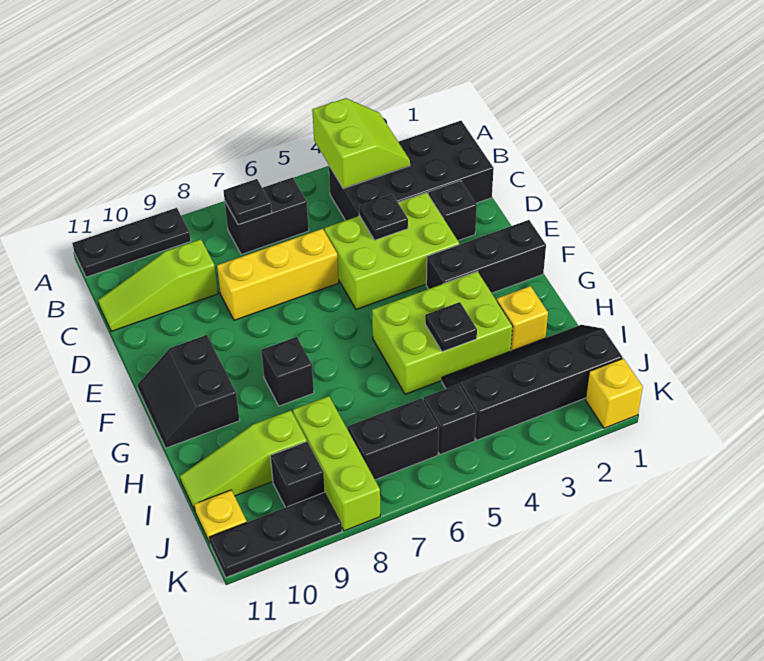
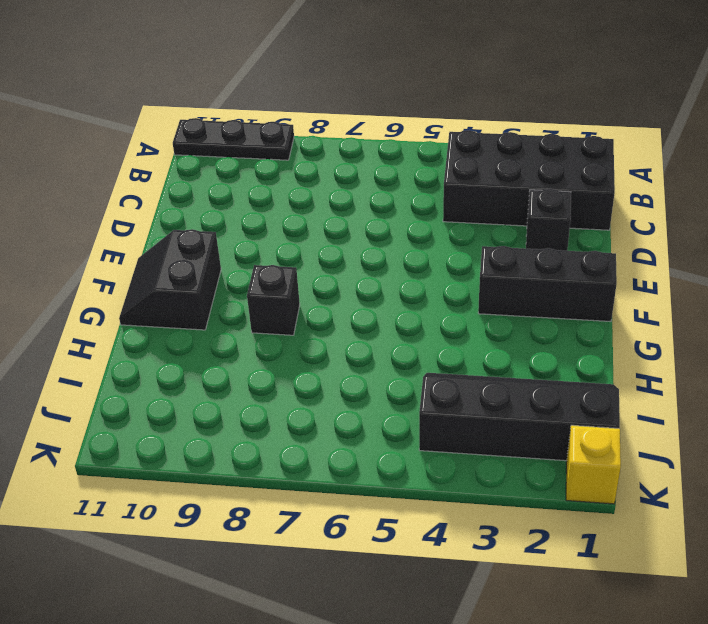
none -> black brick B6:B7 level 1
none -> lime slope C9:C11 level 1 top 9
none -> lime brick D3:E5 level 1

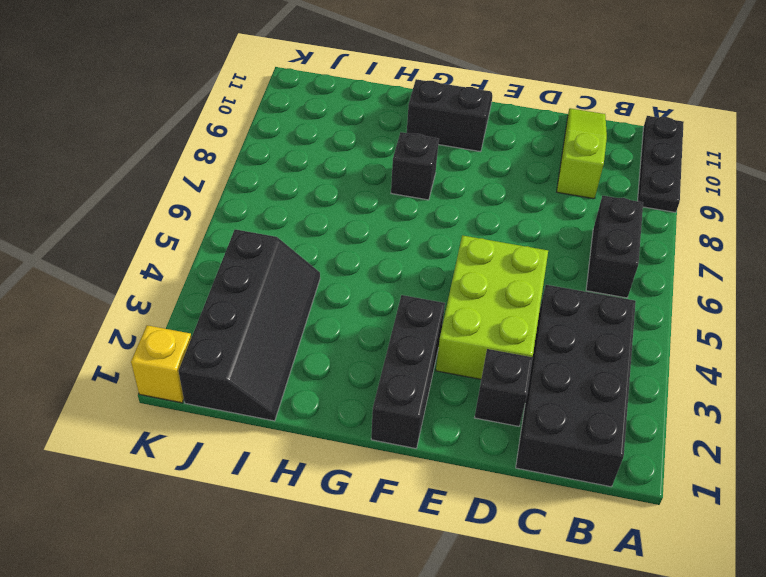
none -> yellow brick D6:D8 level 1
none -> lime brick G3:H5 level 1
none -> yellow brick H2 level 1

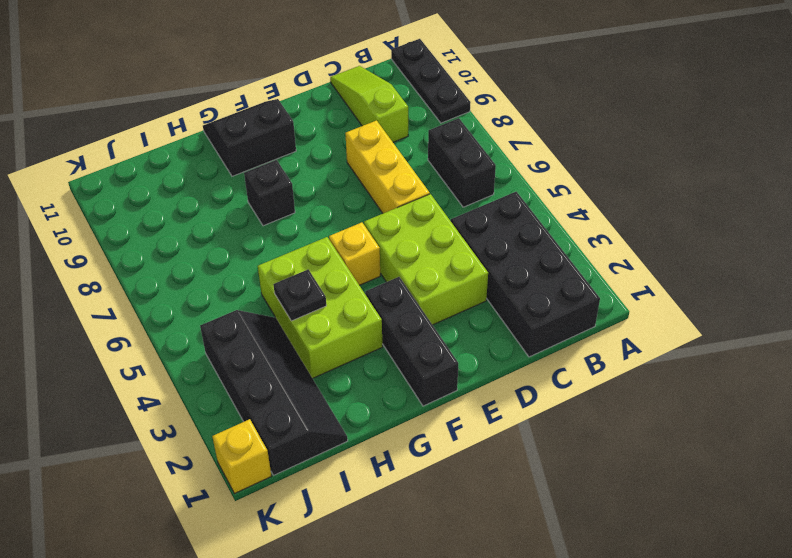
yellow brick F5 level 1 -> yellow brick H2 level 1
none -> black brick D2 level 1
none -> lime brick I8:K8 level 1
none -> lime slope I9:I11 level 1 top 9

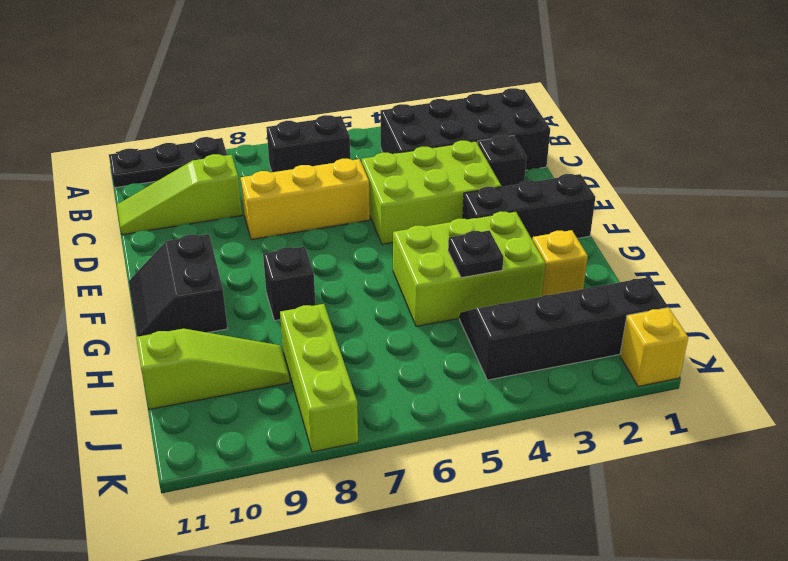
lime slope I9:I11 level 1 top 11 -> lime slope I9:I11 level 1 top 9
none -> black brick J5 level 1
none -> black brick J6:J7 level 1
none -> black brick J9 level 1

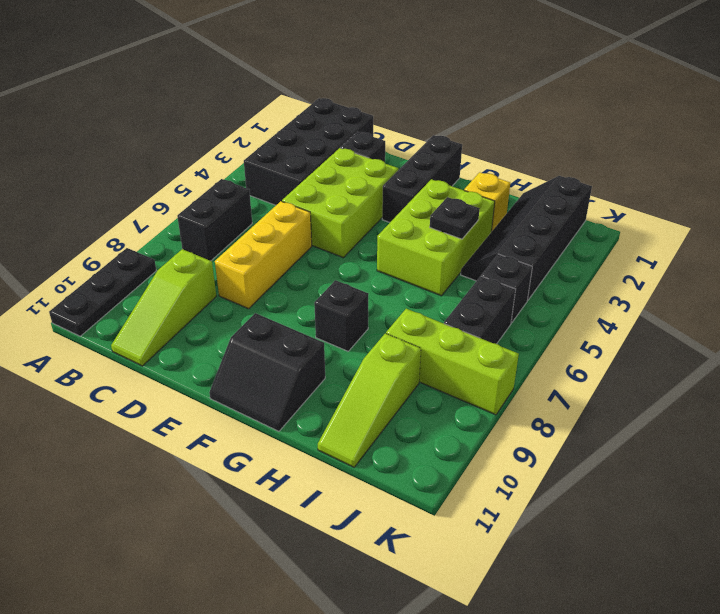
none -> black brick J9 level 1
none -> yellow plate J11 level 1
none -> yellow brick K1 level 1

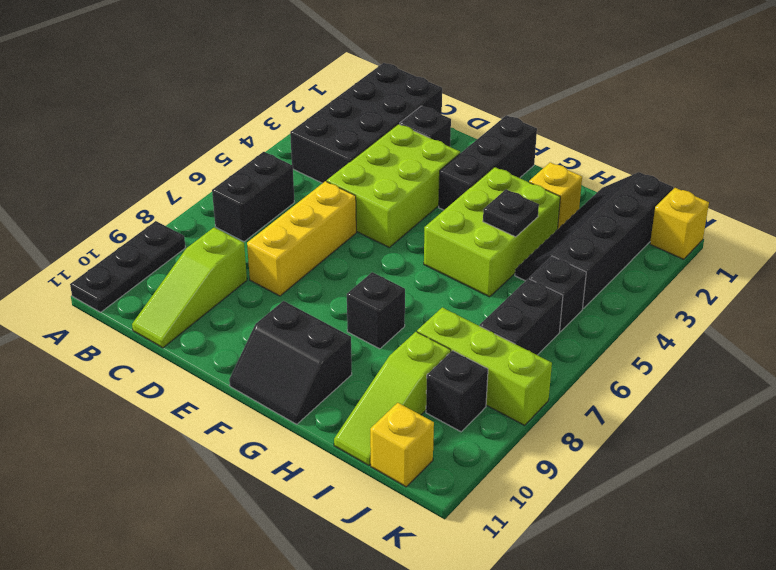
yellow brick J11 level 1 -> yellow plate J11 level 1
none -> black plate K9:K11 level 1
none -> lime slope A3:B4 level 2 top 4
none -> black plate B7 level 2

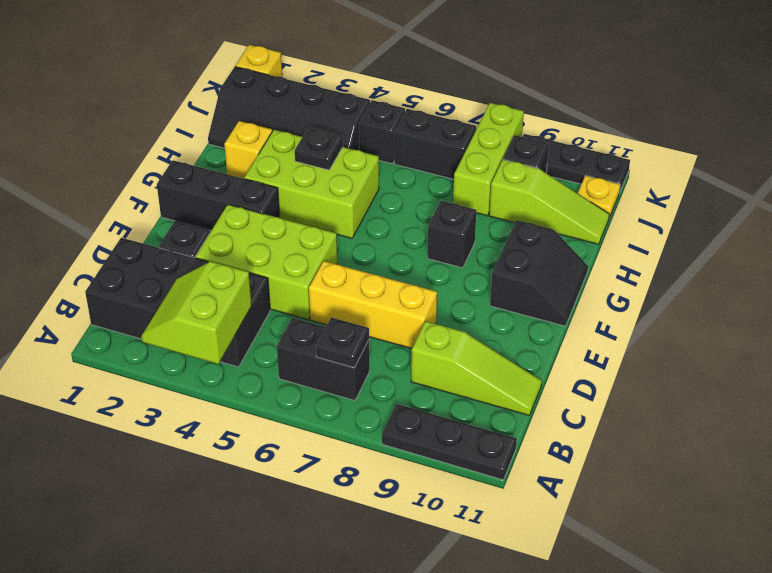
none -> black plate D4 level 2

